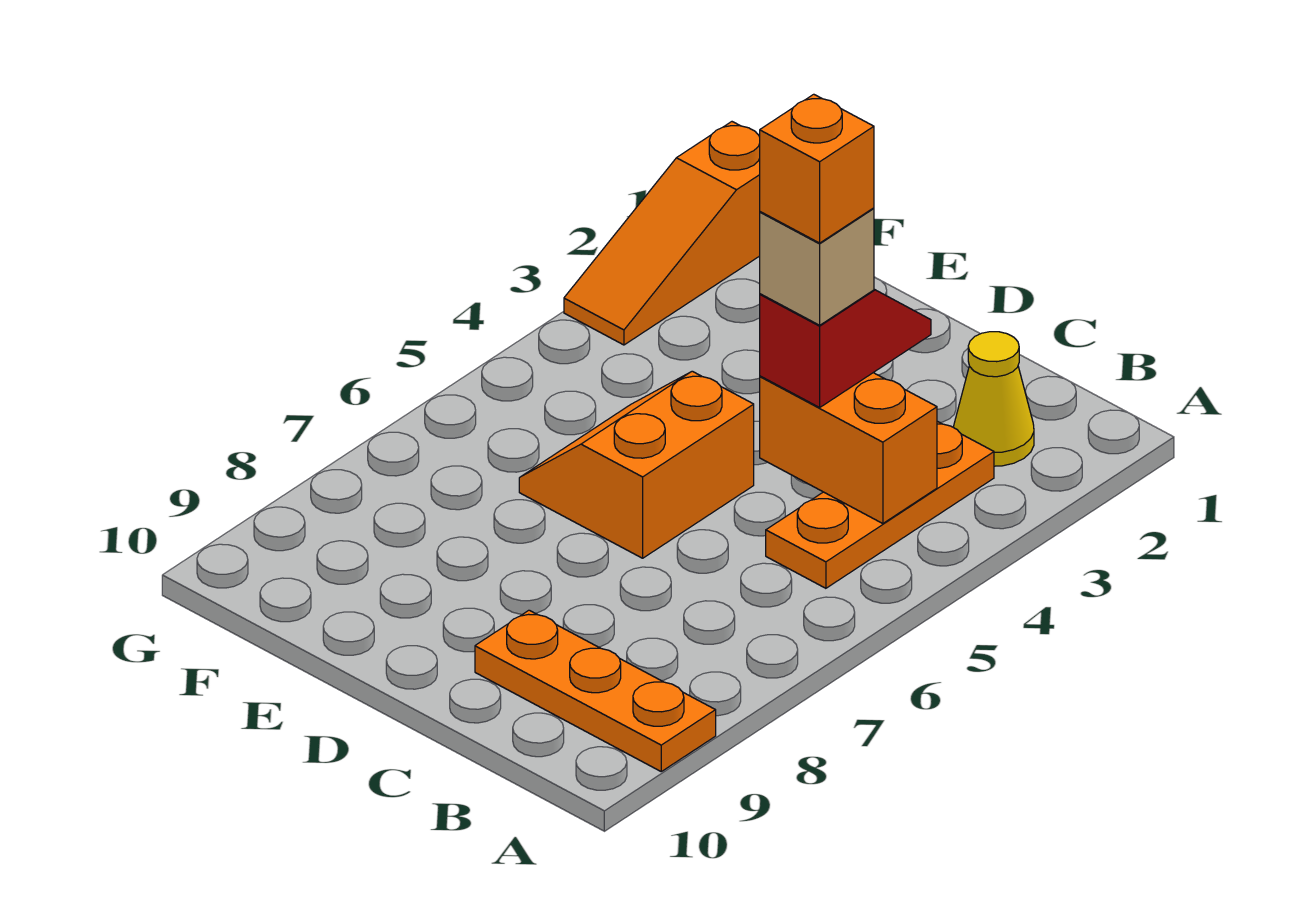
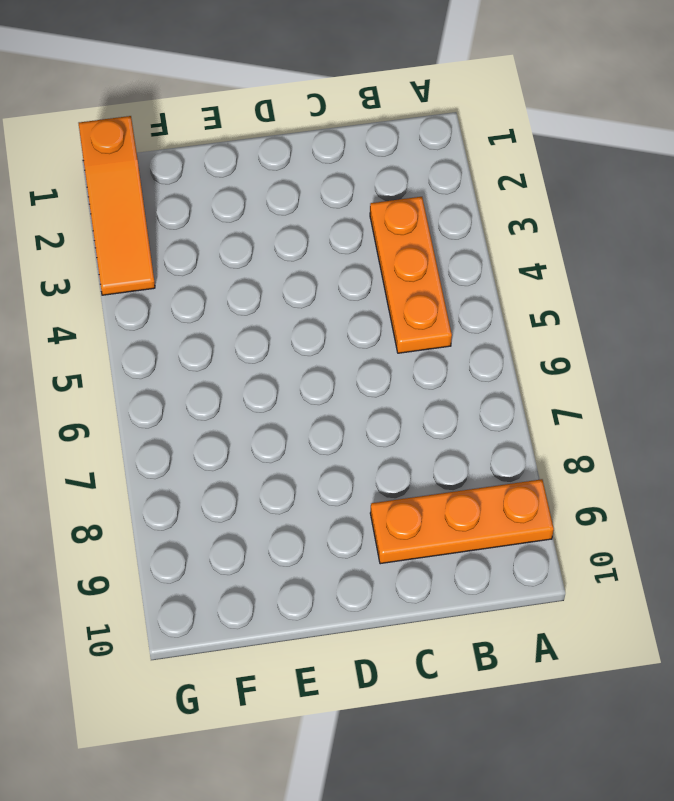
none -> yellow cone B2 level 1
none -> orange slope D5:E6 level 1 top D

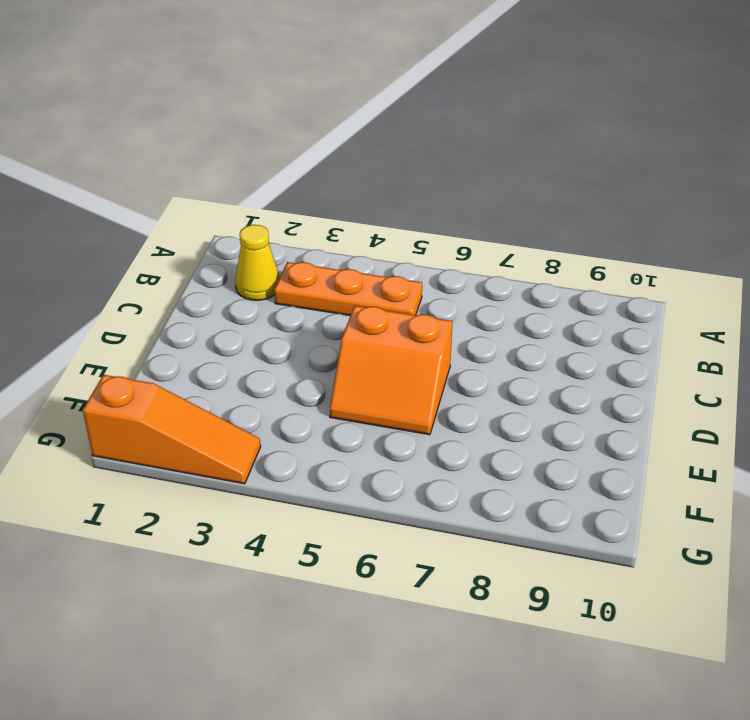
none -> orange plate A9:C9 level 1
none -> orange brick B4:C4 level 2

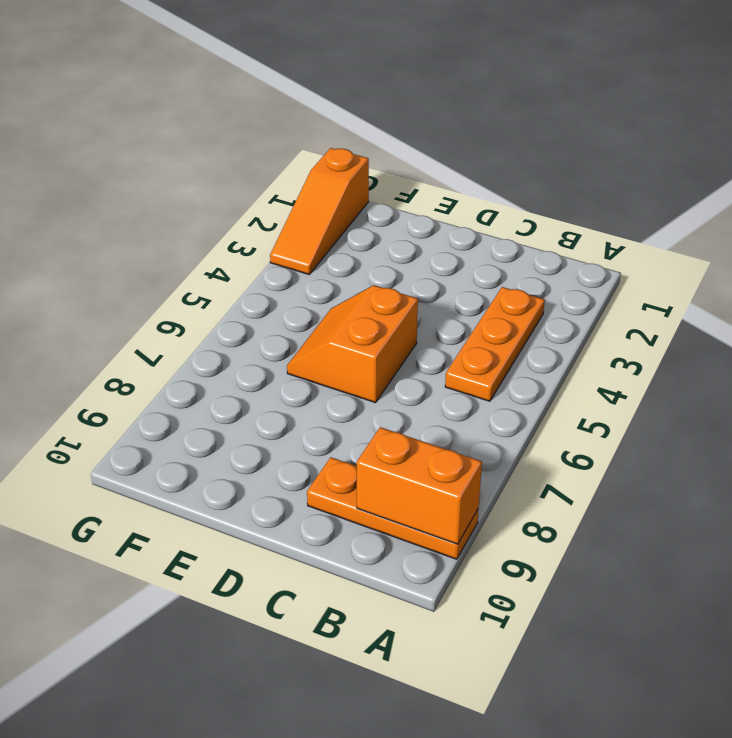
orange brick A9:B9 level 2 -> orange brick B4:C4 level 2
none -> yellow cone B2 level 1
none -> red slope C3:C4 level 3 top 4

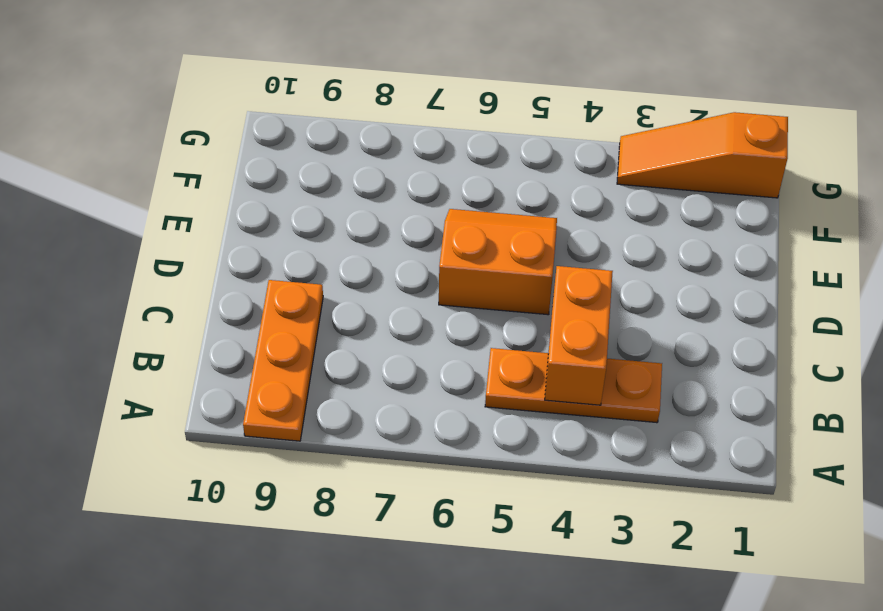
none -> yellow cone B2 level 1
none -> red slope C3:C4 level 3 top 4

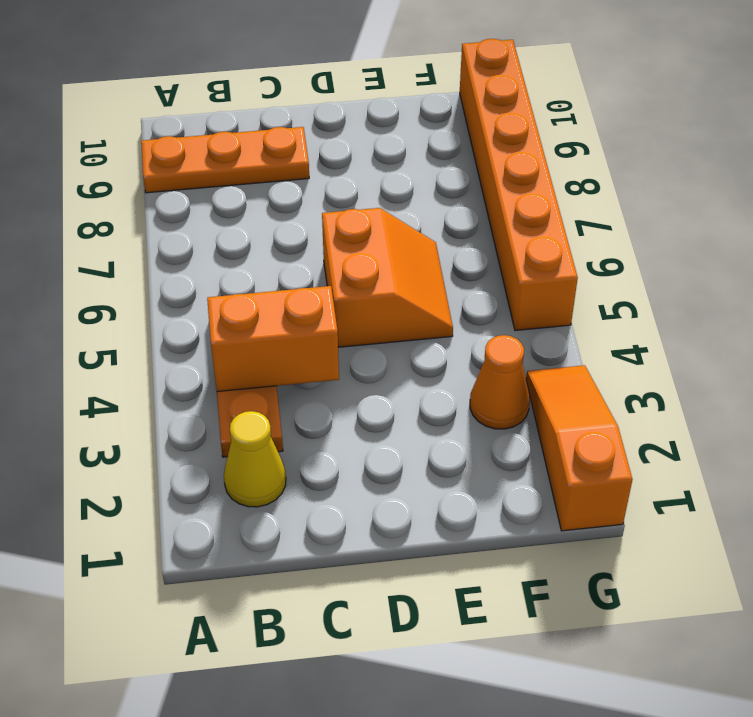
orange cone F3 level 1 -> none
orange brick G5:G10 level 1 -> none
none -> red slope C3:C4 level 3 top 4
none -> tan brick C4 level 4

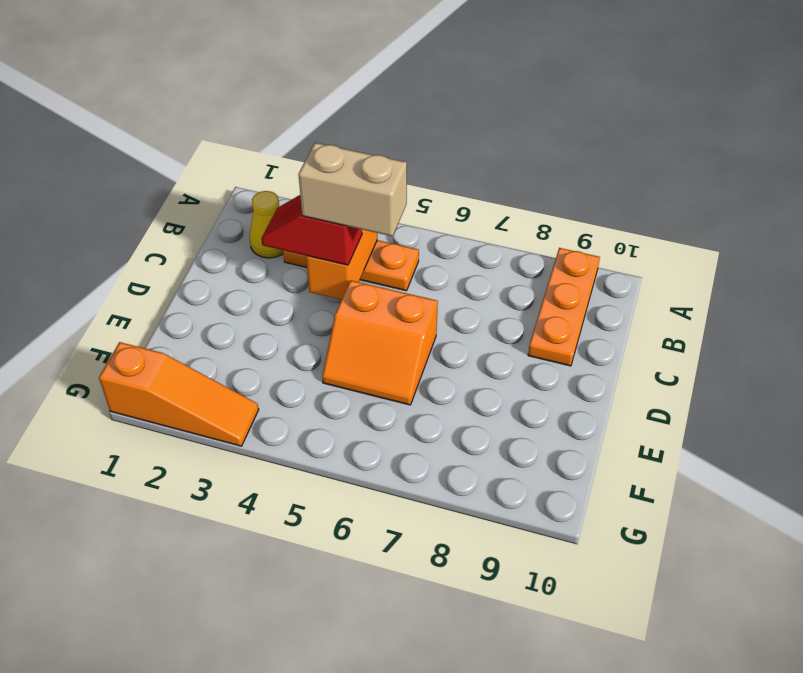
tan brick C4:C5 level 4 -> tan brick C4 level 4
none -> orange brick C4 level 5

